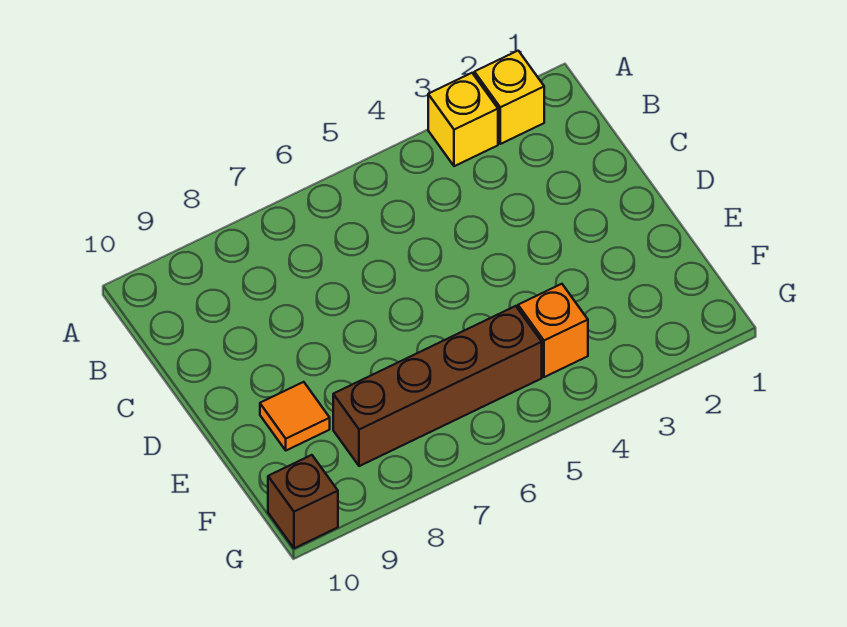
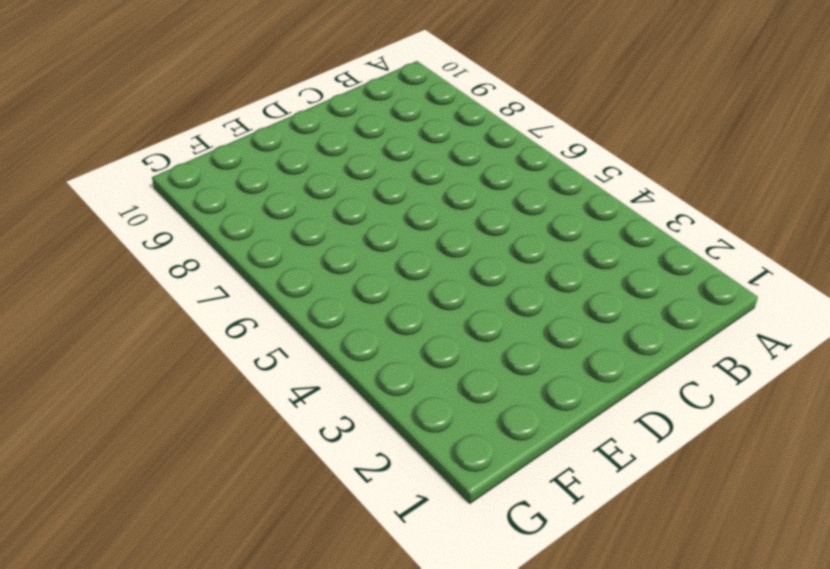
none -> yellow brick A2 level 1
none -> yellow brick A3 level 1

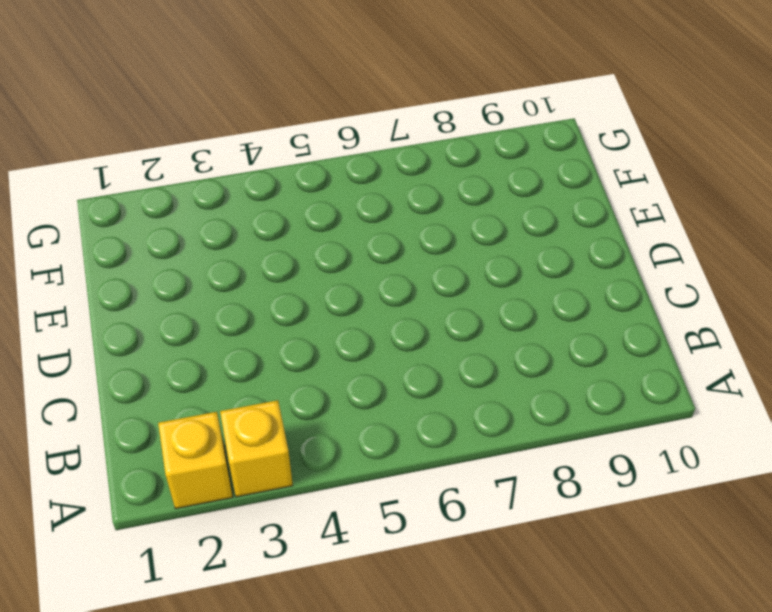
none -> orange tile E9 level 1
none -> orange brick F4 level 1

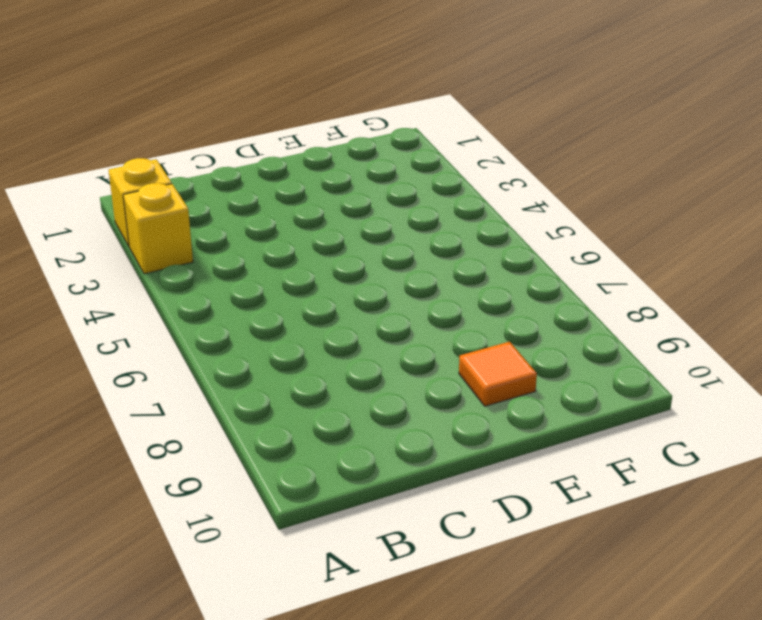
none -> orange brick F4 level 1
none -> brown brick F5:F8 level 1

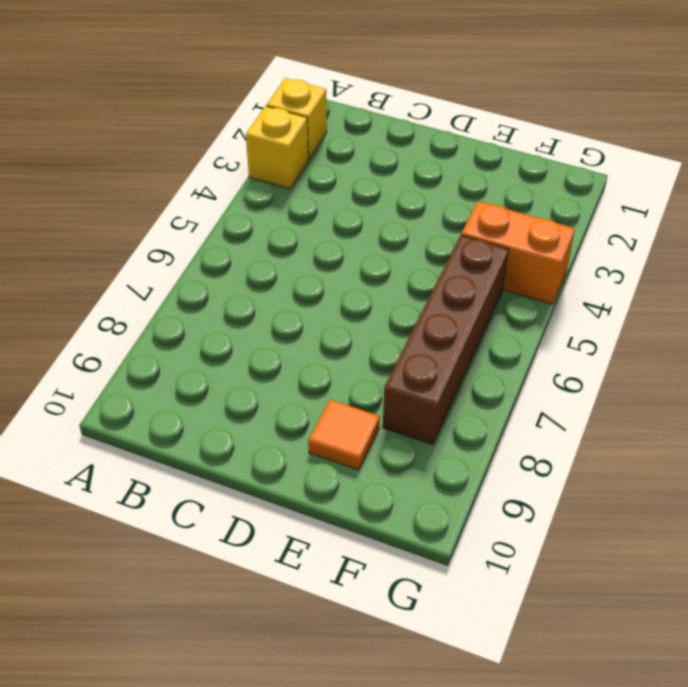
orange brick F4:G4 level 1 -> orange brick F4 level 1
none -> brown brick G10 level 1

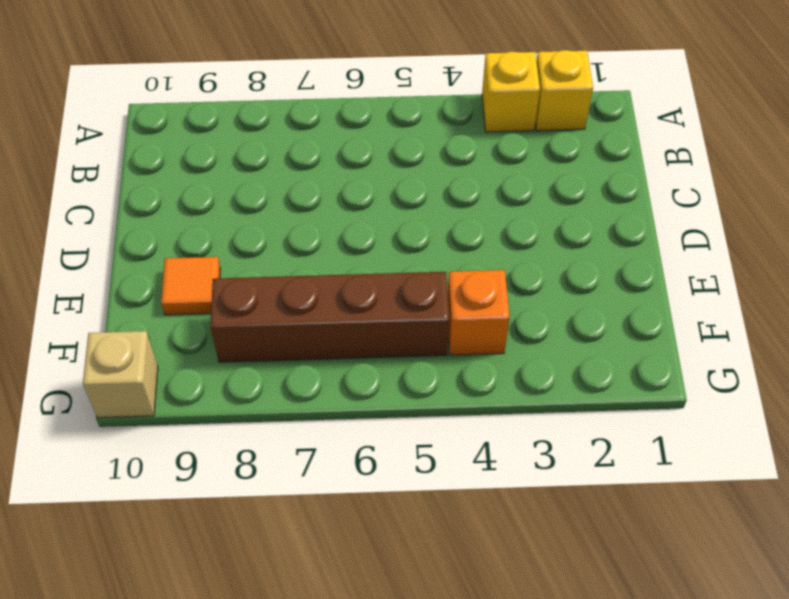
tan brick G10 level 1 -> brown brick G10 level 1

